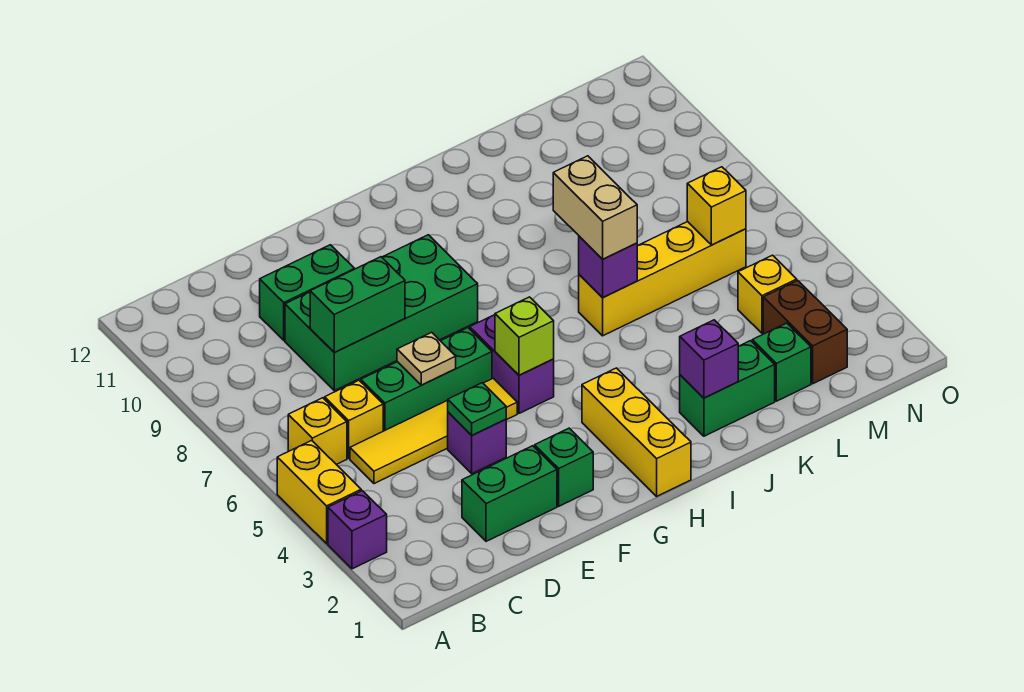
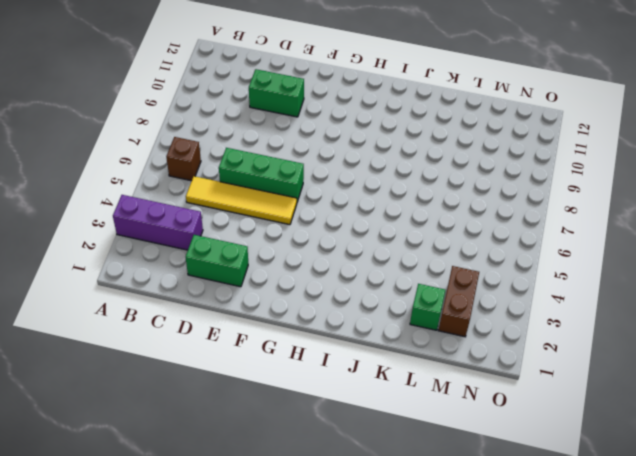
purple brick A3:C3 level 1 -> purple brick A3 level 1
brown brick B6 level 1 -> yellow brick B6 level 1
none -> yellow brick A4:A5 level 1
none -> yellow brick C6 level 1
none -> green brick D8:G9 level 1

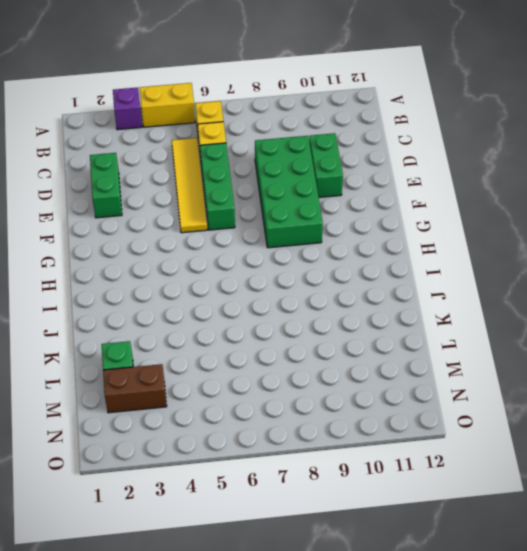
none -> purple brick E4 level 1
none -> green brick F2 level 1
none -> purple brick G5:G6 level 1

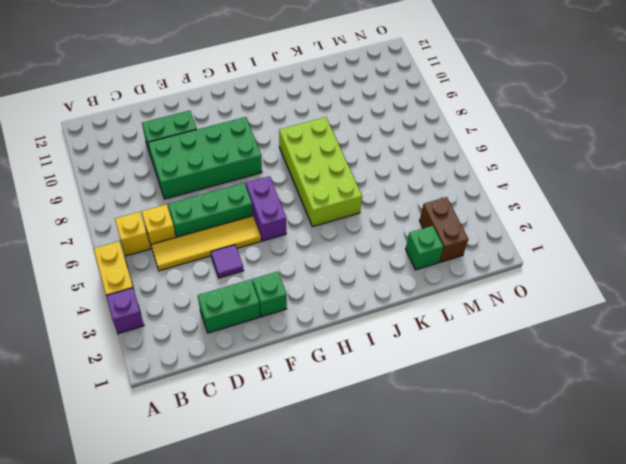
purple tile E4 level 1 -> purple brick E4 level 1
lime brick I5:J8 level 1 -> yellow brick J6:M6 level 1
none -> yellow brick H1:H3 level 1
none -> green brick J2:K2 level 1
none -> yellow brick M4 level 1

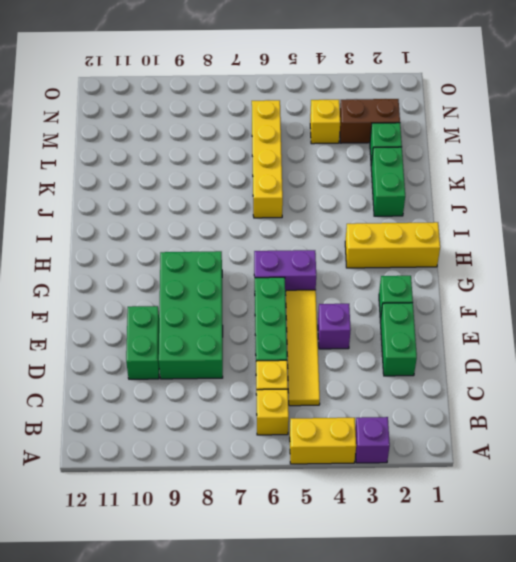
none -> green brick D8:E8 level 2
none -> green plate E4 level 2
none -> tan plate E6 level 2

